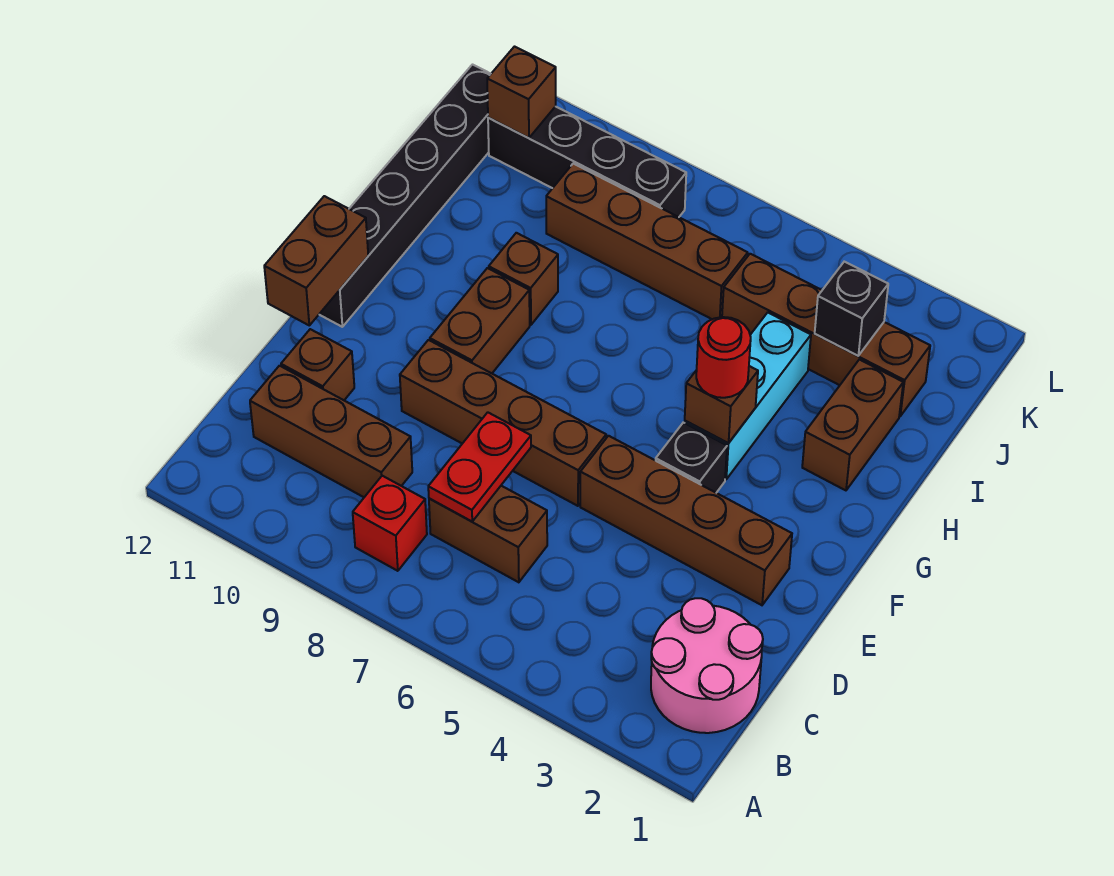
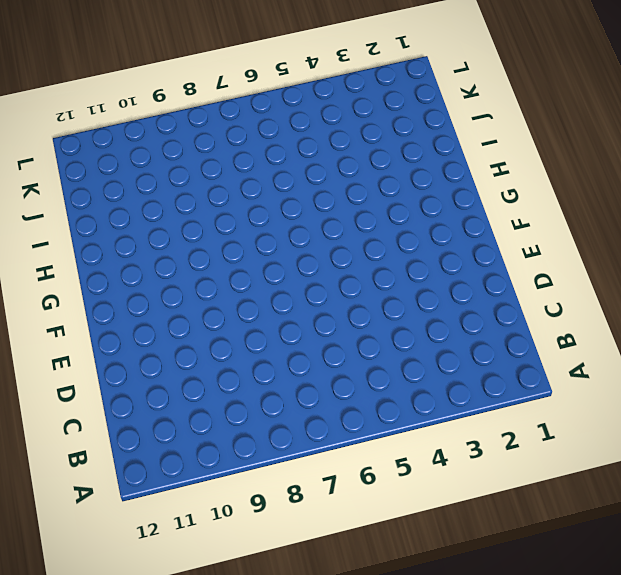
none -> pink round brick B1:C2 level 1
none -> red brick B8 level 1
none -> brown brick C6:C7 level 1

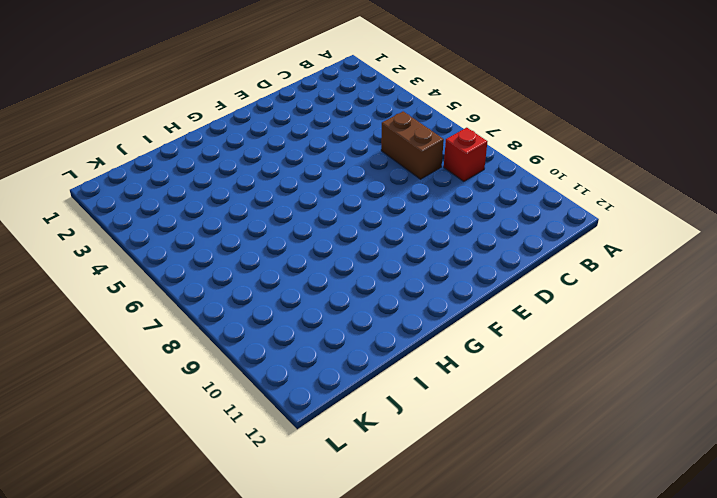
none -> pink round brick B1:C2 level 1
none -> brown brick C9:C11 level 1
none -> brown brick D11 level 1

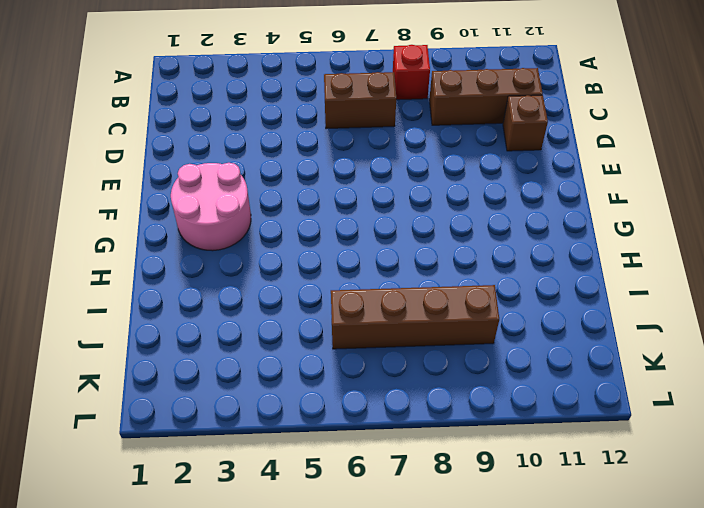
pink round brick F2:G3 level 1 -> pink round brick B1:C2 level 1
none -> brown brick E2:E5 level 1
none -> brown brick E6:E9 level 1
none -> black brick F4 level 1

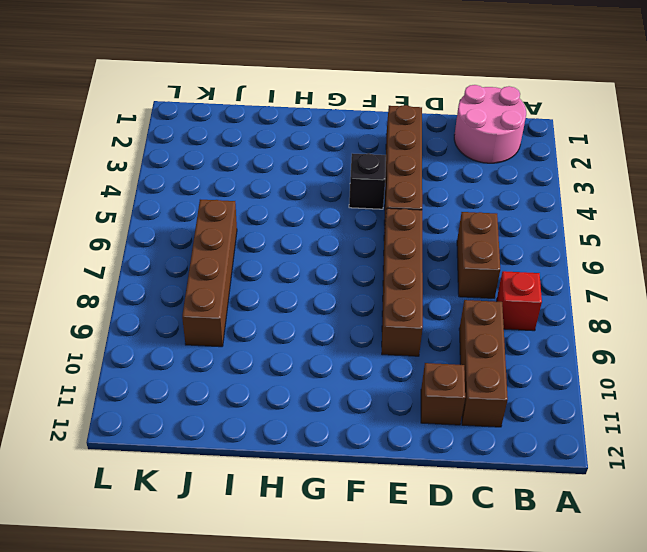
none -> brown brick F9:G9 level 1
none -> black brick F12:K12 level 1
none -> cyan brick G4:I4 level 1

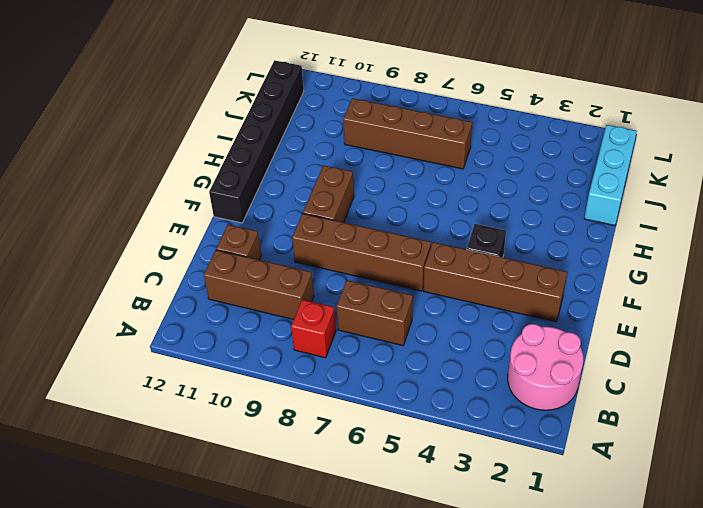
cyan brick I1:K1 level 1 -> cyan brick G4:I4 level 1
none -> brown brick H2:I2 level 1
none -> brown brick H9 level 1
none -> brown brick J2:J5 level 1

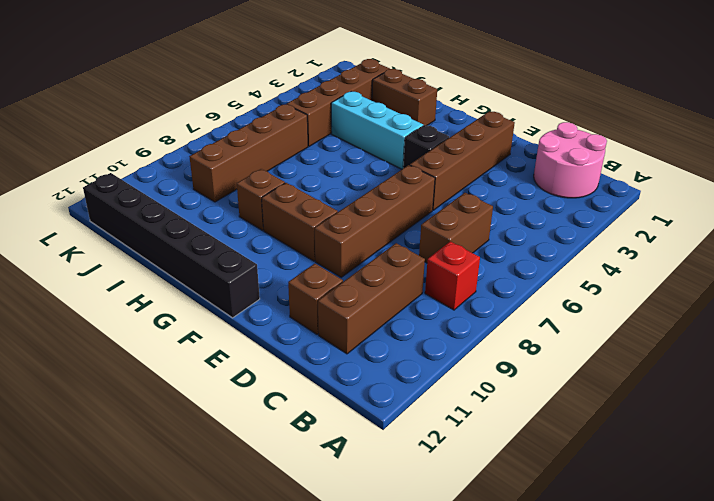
none -> black brick K8:K11 level 1
none -> red plate C7:D7 level 2
none -> brown brick E12:F12 level 2

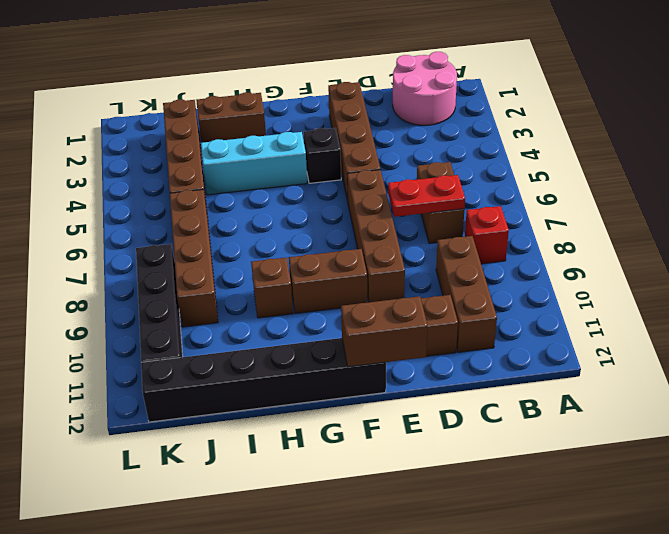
none -> brown brick G4 level 2
none -> black brick J3 level 2
none -> brown brick K11 level 2

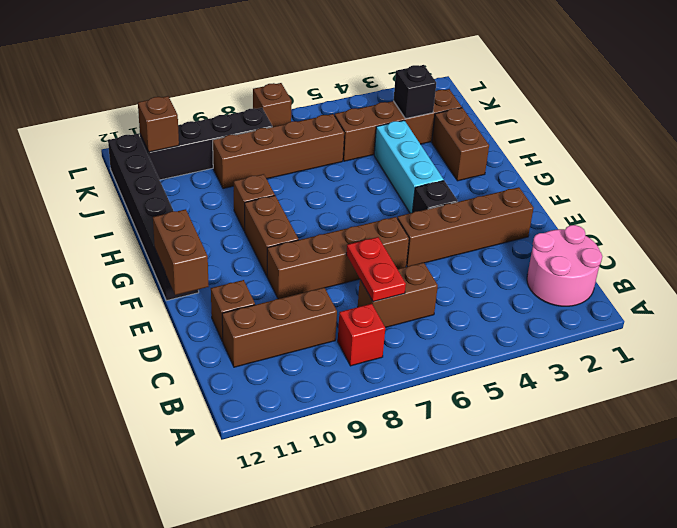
brown brick L7 level 1 -> brown brick G4 level 2
none -> red round brick G4 level 3

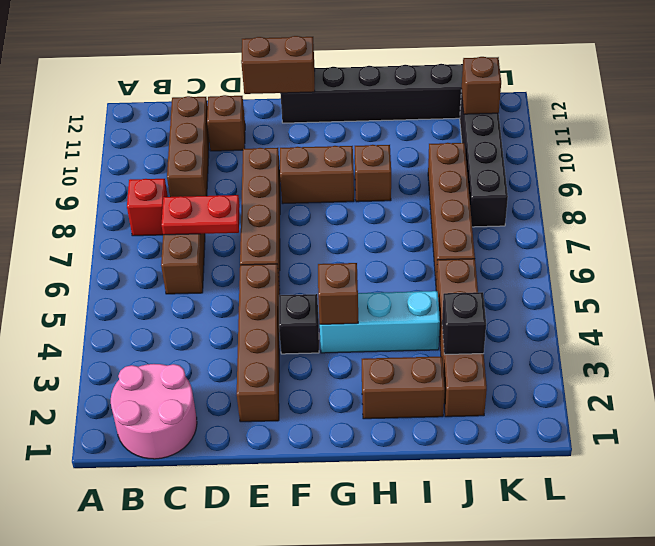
none -> red round brick G4 level 3

